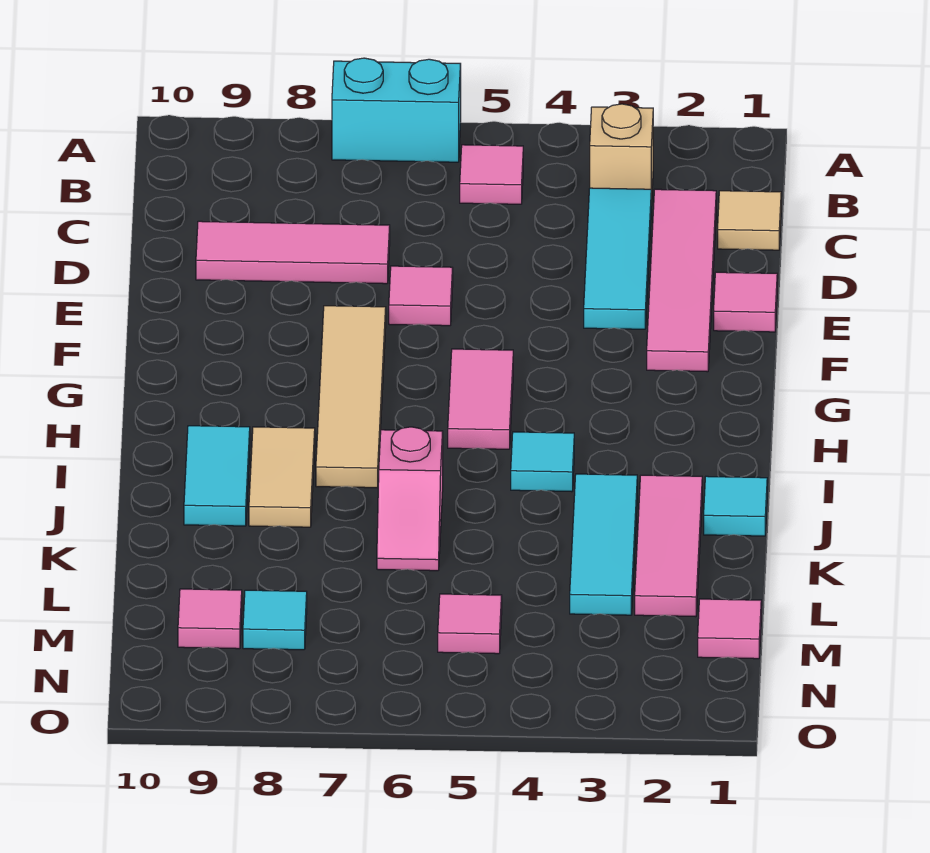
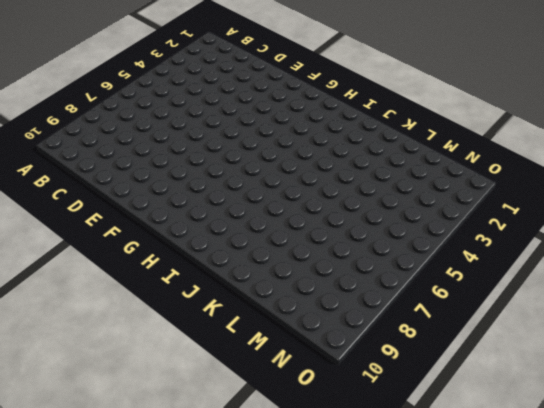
none -> cyan brick A6:A7 level 1
none -> tan brick B3 level 1
none -> pink tile B5 level 1

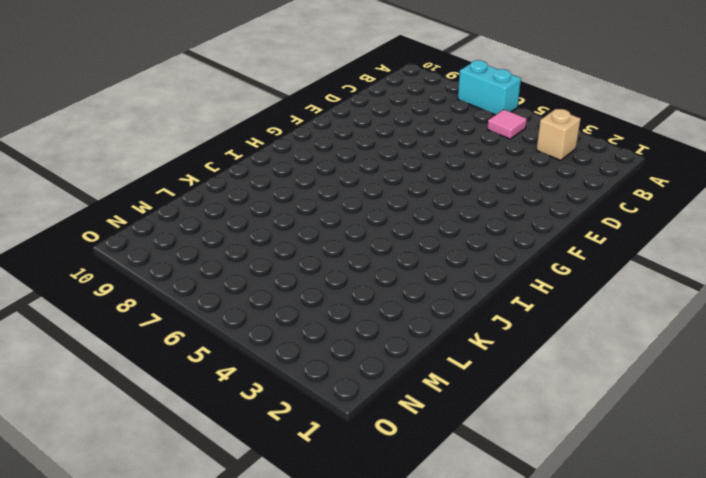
none -> tan tile C1 level 1
none -> pink tile C2:F2 level 1
none -> cyan tile C3:E3 level 1

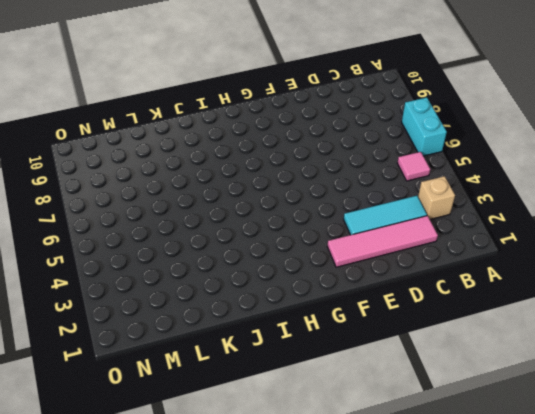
none -> tan tile C1 level 1
none -> pink tile D7:D9 level 1
none -> pink tile E1 level 1

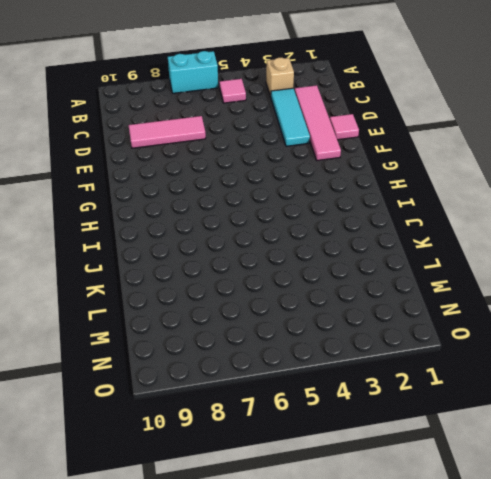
none -> tan tile C1 level 1
none -> pink tile E6 level 1
none -> tan tile F7:I7 level 1

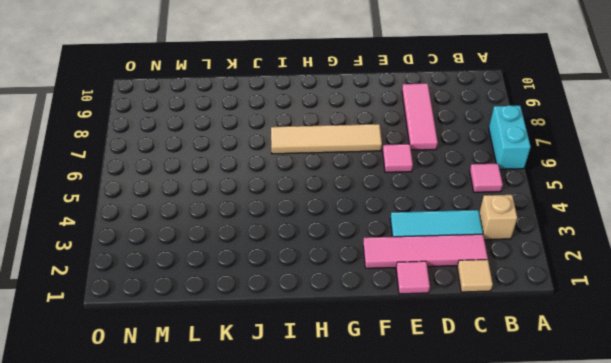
none -> pink tile G5:H5 level 1
none -> cyan tile I4 level 1
none -> tan tile I8:J8 level 1

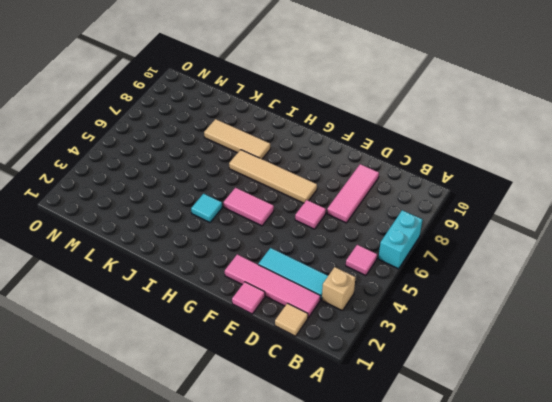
tan tile I8:K8 level 1 -> tan tile I8:J8 level 1
none -> cyan tile I9:J9 level 1
none -> cyan tile J1 level 1
none -> pink tile J2:L2 level 1

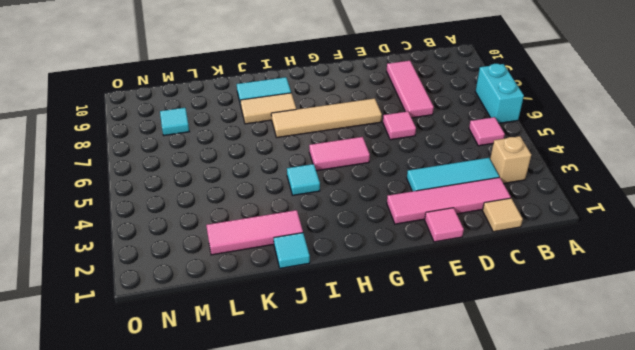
none -> cyan tile J3:L3 level 1
none -> pink slope J6:K6 level 1 top J
none -> pink tile M1 level 1

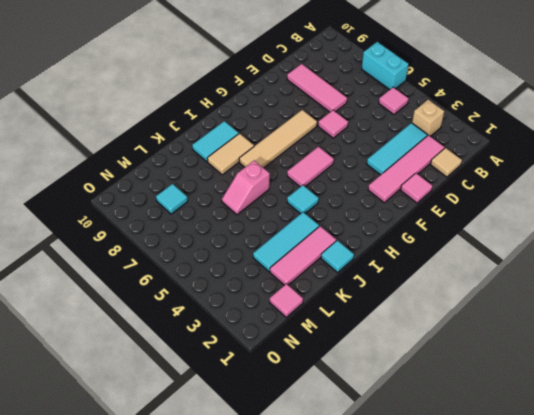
none -> pink tile M5 level 1
none -> pink tile M9 level 1

